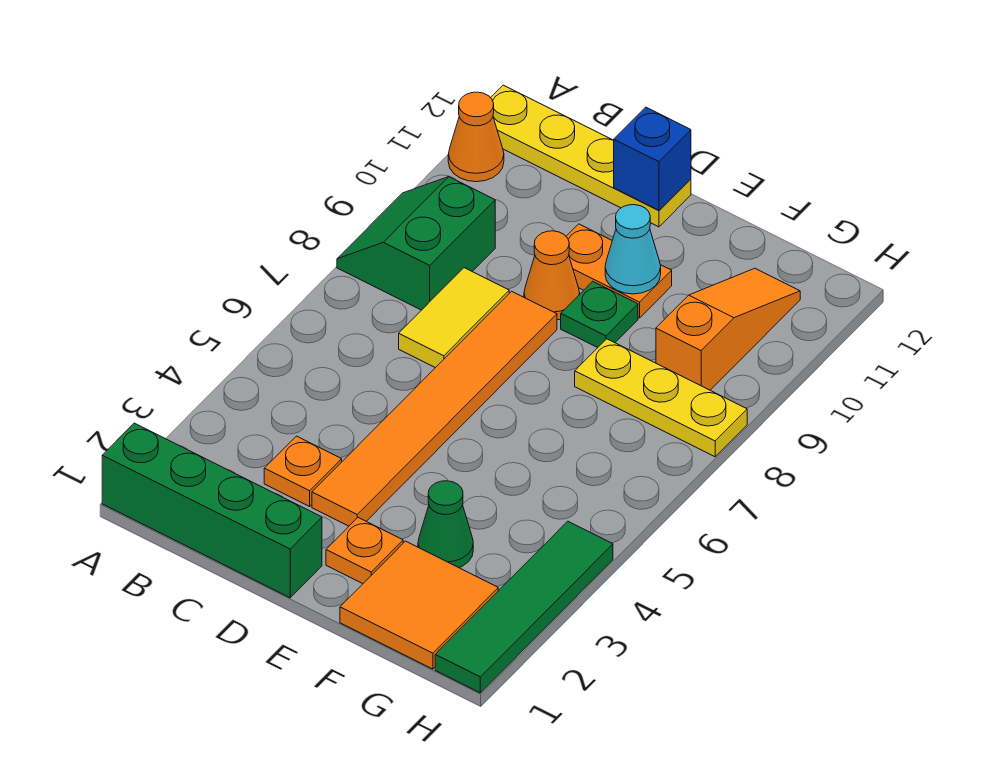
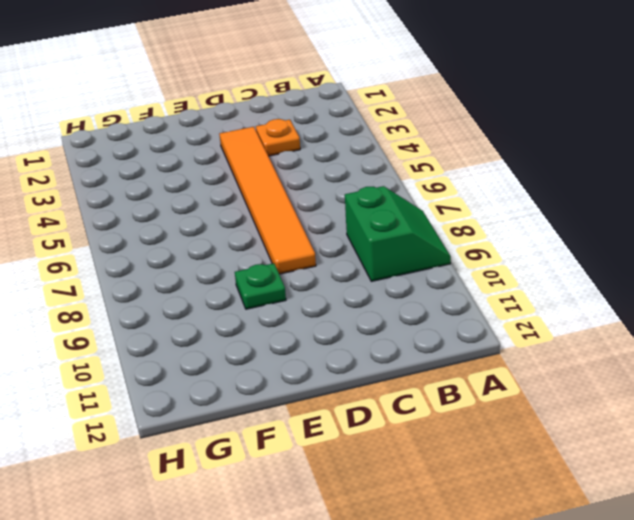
none -> green brick A1:D1 level 1
none -> orange cone A11 level 1
none -> yellow plate A12:D12 level 1

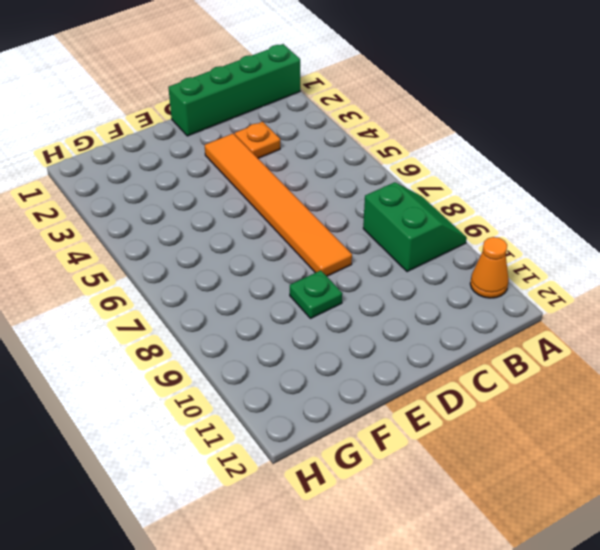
none -> yellow plate A12:D12 level 1
none -> yellow tile C7:C8 level 1
none -> orange cone D9 level 1

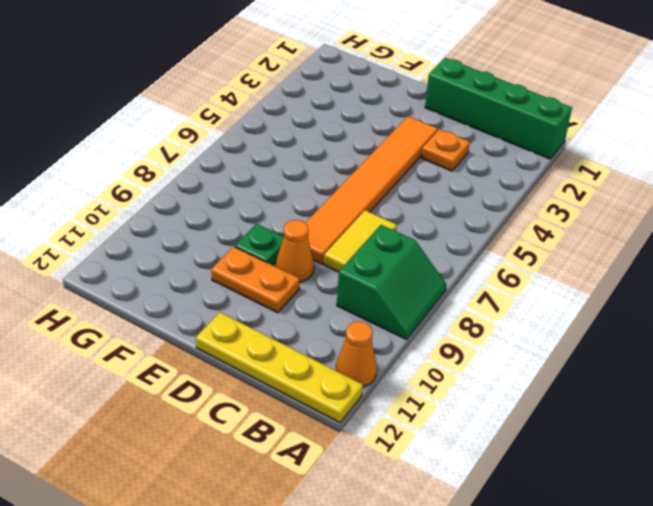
none -> orange plate E2 level 1
none -> orange tile F1:G2 level 1
none -> green cone F3 level 1

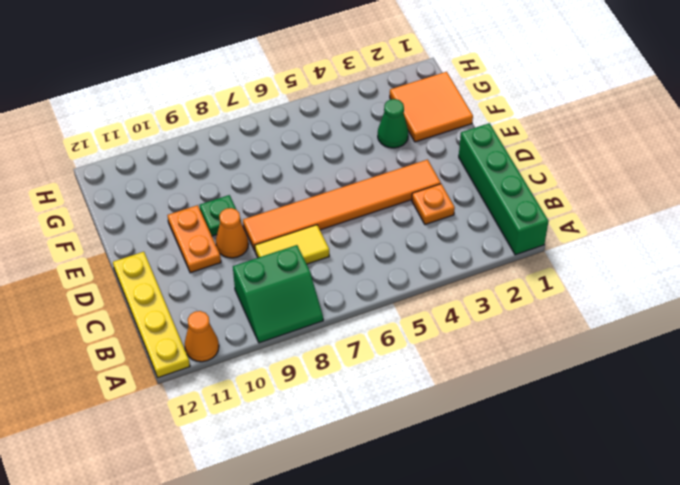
none -> orange plate E2 level 1
none -> yellow plate F8:H8 level 1
none -> orange slope G9:G11 level 1 top 9

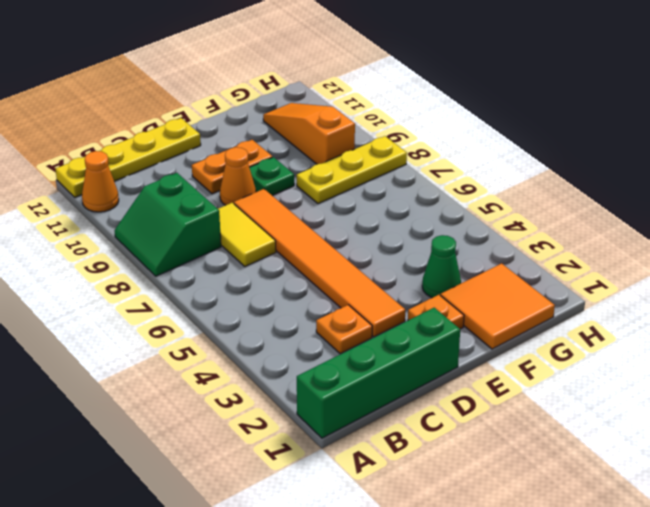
none -> green tile H1:H4 level 1
none -> blue brick D12 level 2
none -> cyan cone E10 level 2

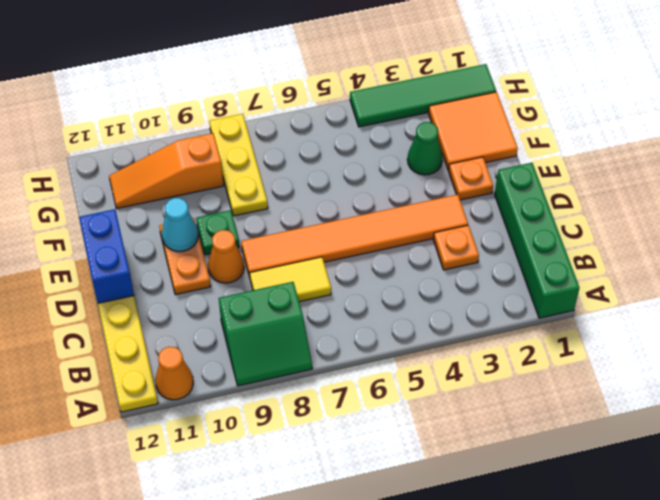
blue brick D12:E12 level 2 -> blue brick D12 level 2

